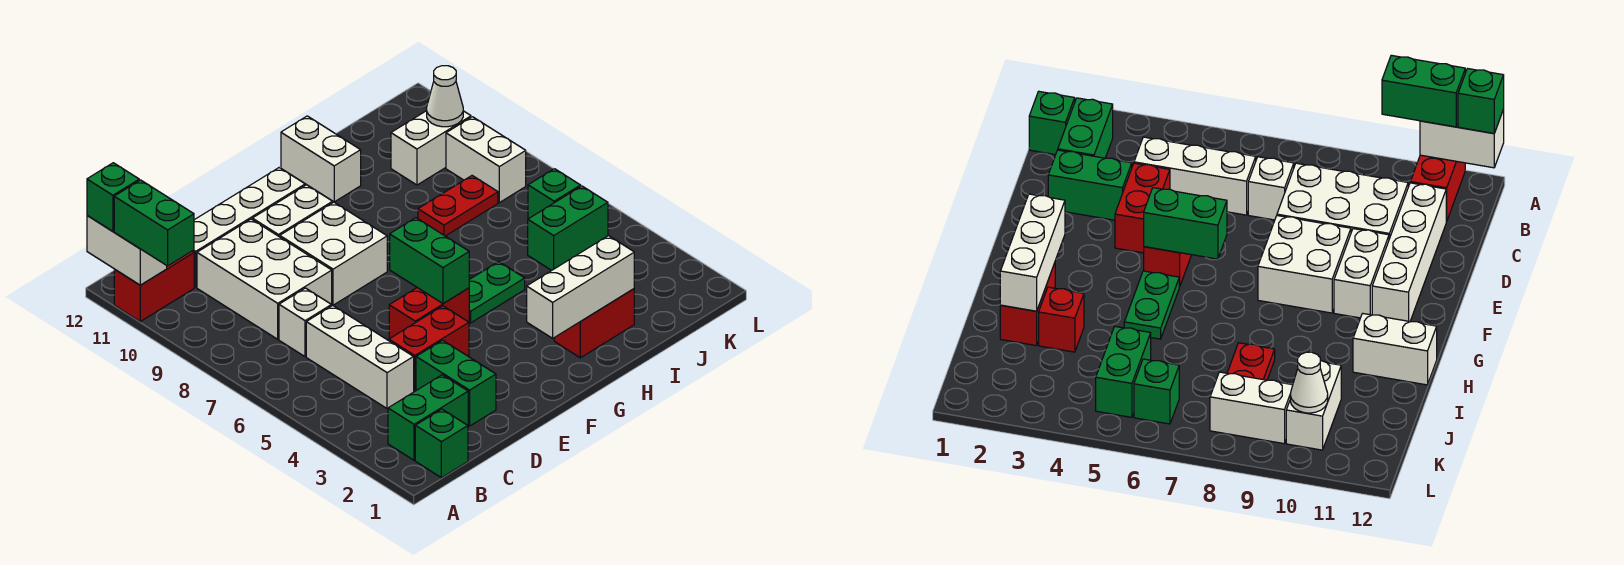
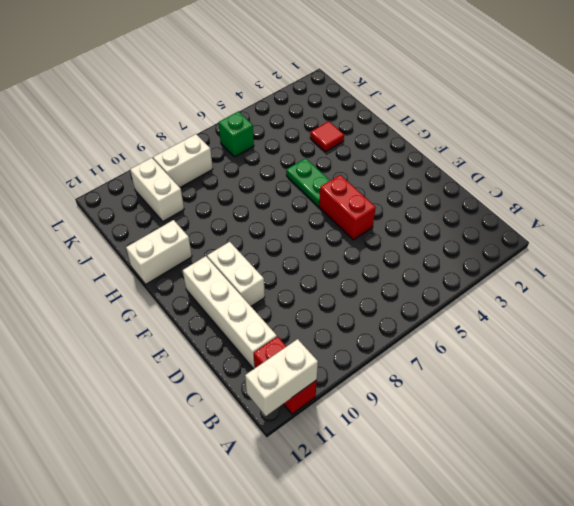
red tile I3 level 1 -> red brick I3 level 1
none -> green brick B1 level 1
none -> green brick B2:C2 level 1
none -> white brick C4:C6 level 1

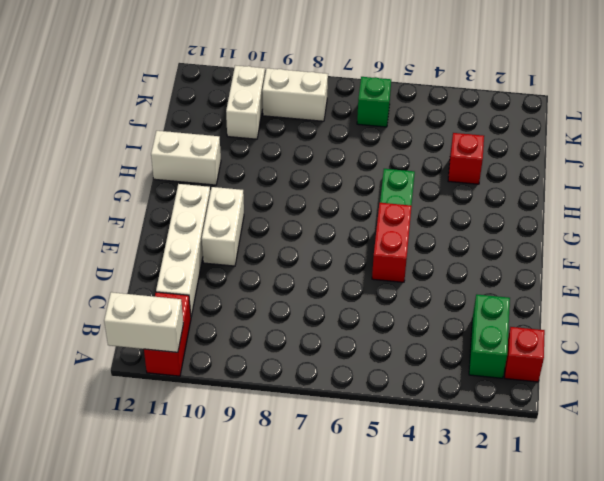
red brick B1 level 1 -> green brick B1 level 1
none -> white brick C4:C6 level 1
none -> white brick C7 level 1
none -> white brick C8:D10 level 1

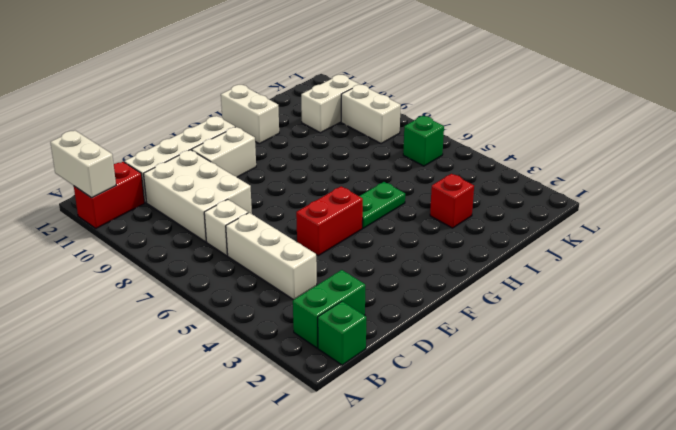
none -> green brick D2:D3 level 1
none -> red brick D4:E4 level 1
none -> white brick E8:F9 level 1

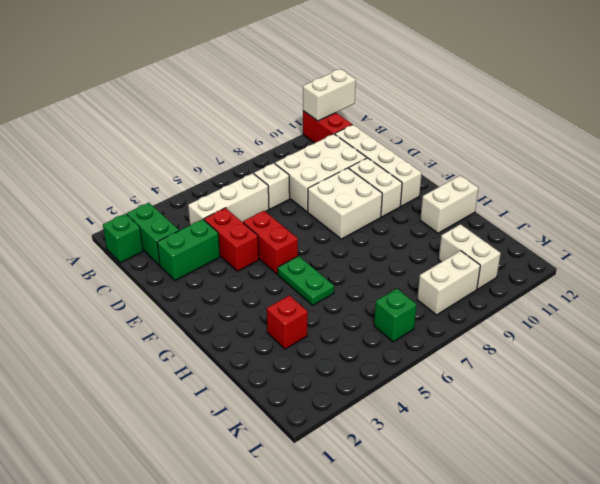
none -> red brick H2:I2 level 1
none -> red plate I8:J8 level 1
none -> green brick J5:K5 level 1

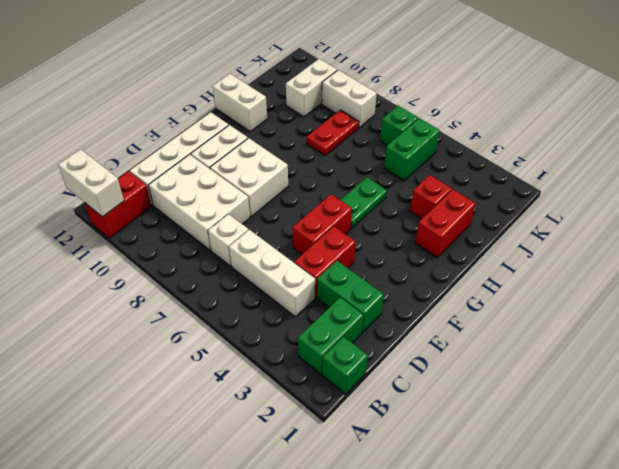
none -> green brick F5:F6 level 2
none -> white brick G2:I2 level 2
none -> white cone K10 level 2

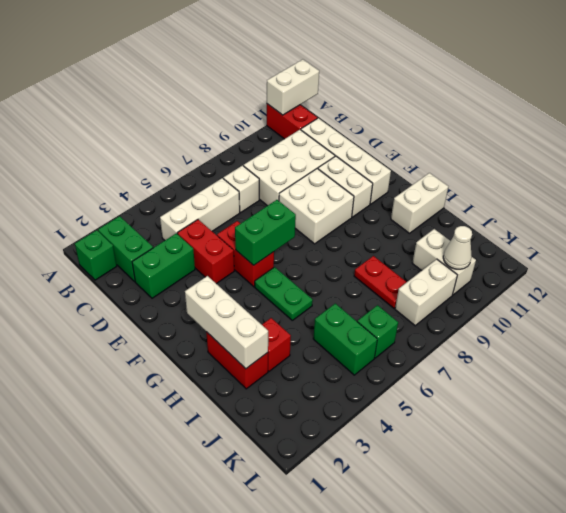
none -> green brick A10:A11 level 3
none -> green brick A12 level 3

